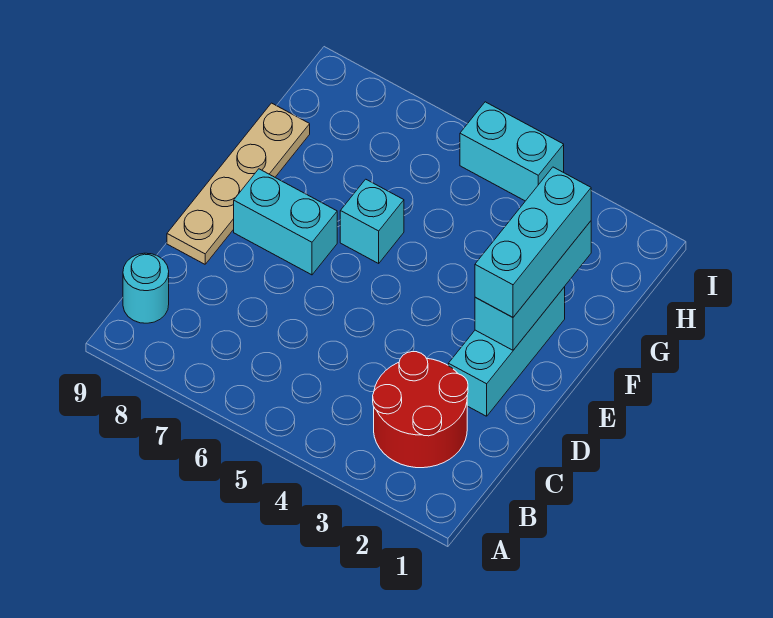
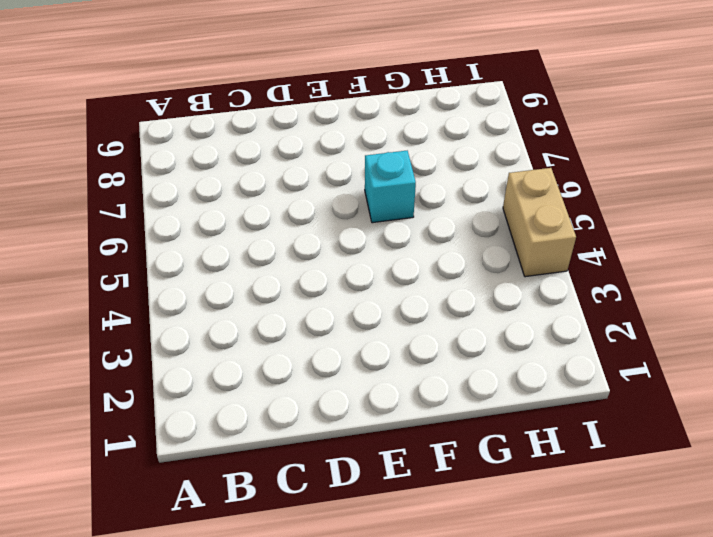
tan brick I4:I5 level 1 -> cyan brick I4:I5 level 1
none -> red round brick B2:C3 level 1
none -> cyan round brick B9 level 1

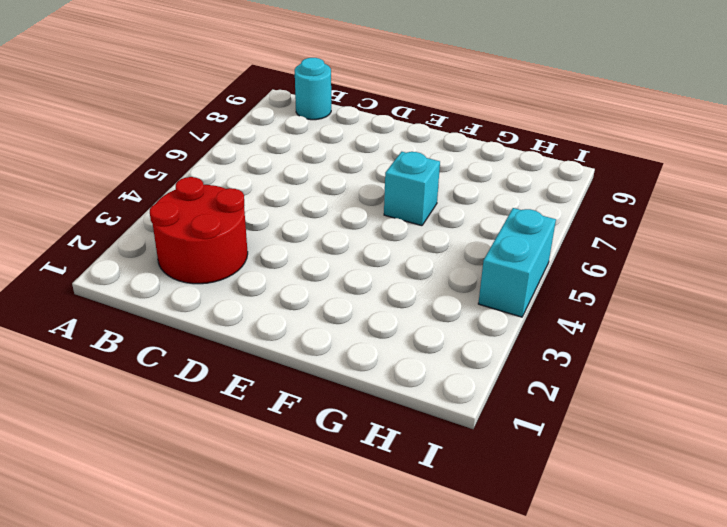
none -> cyan brick D2:F2 level 1
none -> tan plate D9:G9 level 1

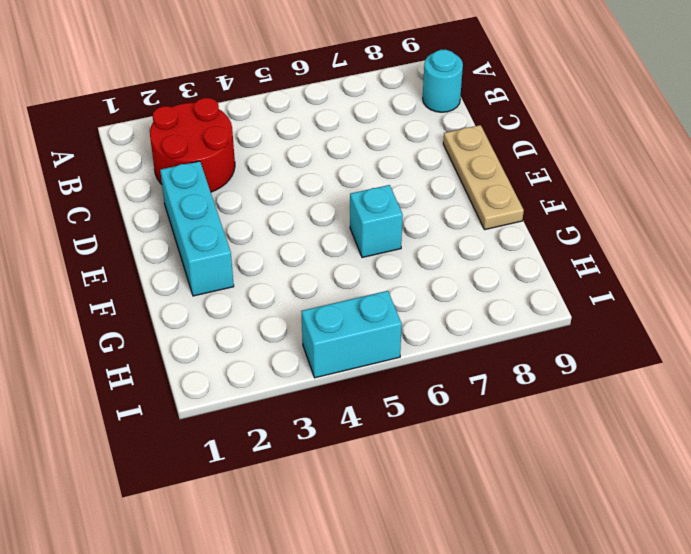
tan plate D9:F9 level 1 -> tan plate D9:G9 level 1
none -> cyan brick E7:E8 level 1
none -> cyan brick E2:G2 level 2

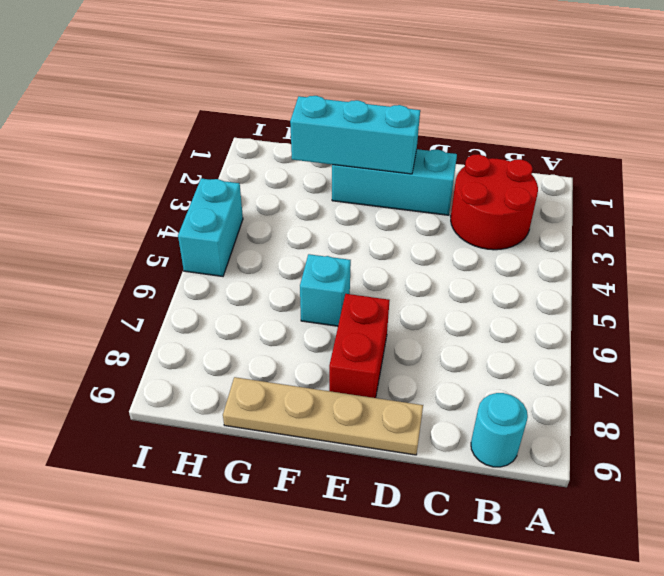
red brick E7:E8 level 1 -> cyan brick E7:E8 level 1
none -> cyan brick E2:G2 level 3

